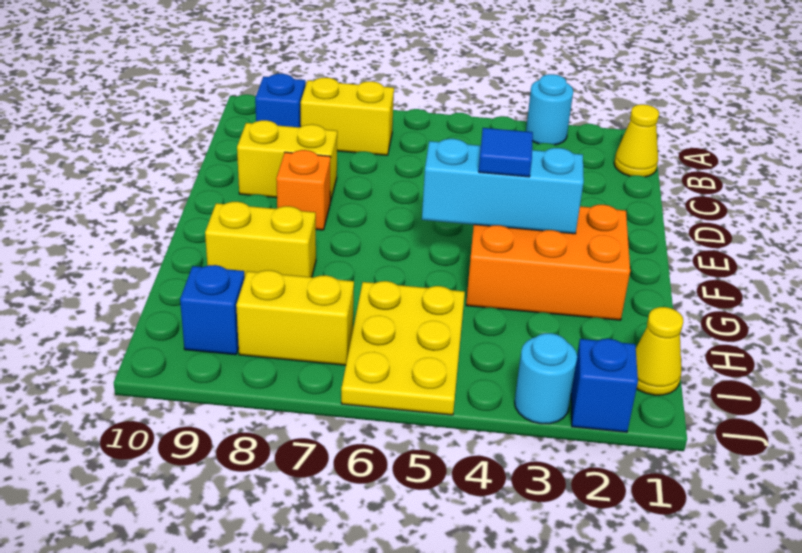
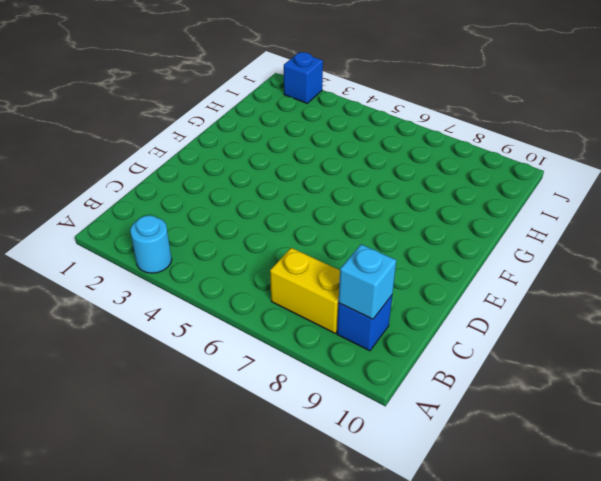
cyan brick B9 level 2 -> none
none -> yellow cone B1 level 1
none -> yellow brick D8:D9 level 1
none -> orange brick E8 level 1

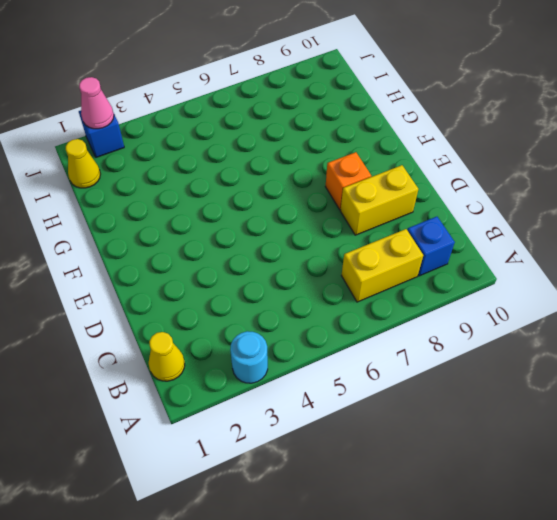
pink cone J2 level 2 -> none
none -> orange brick F2:G4 level 1
none -> yellow brick G8:G9 level 1
none -> yellow plate H5:J6 level 1

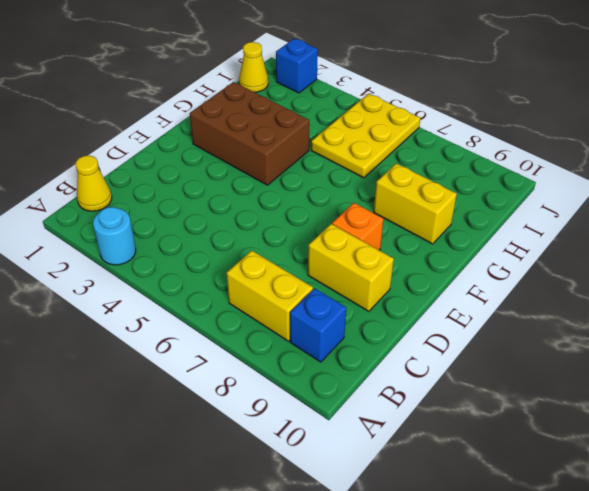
brown brick F2:G4 level 1 -> orange brick F2:G4 level 1
none -> yellow brick I7:I8 level 1
none -> blue brick I9 level 1
none -> cyan round brick J3 level 1

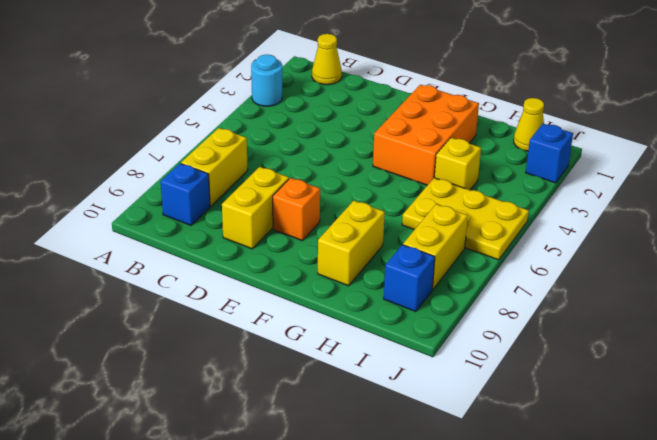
yellow brick H4 level 1 -> none
none -> cyan round brick J3 level 1
none -> cyan brick F3:F5 level 2
none -> blue tile F4 level 3

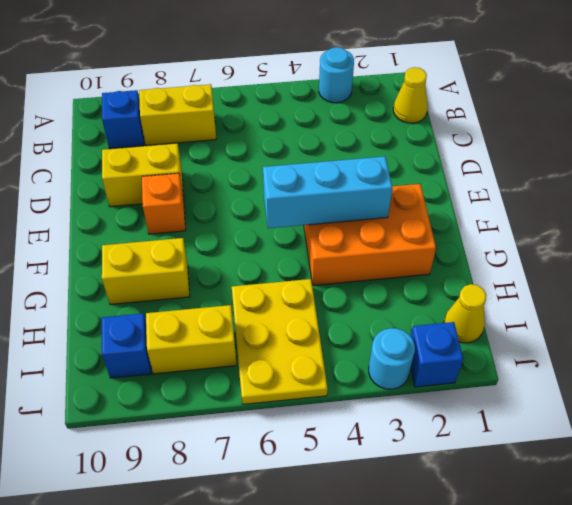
none -> blue tile F4 level 3

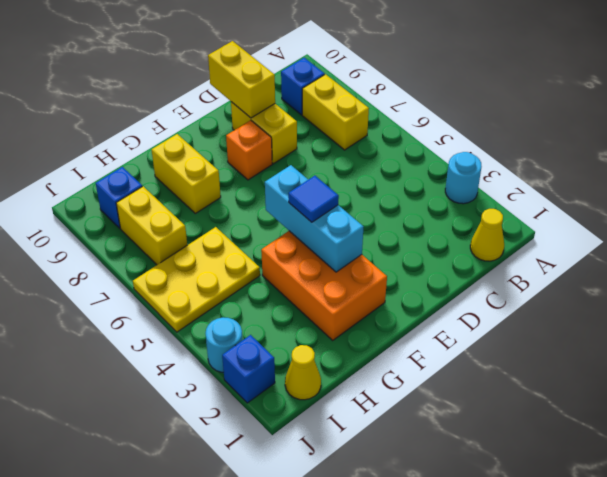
yellow brick D9:D10 level 2 -> none

